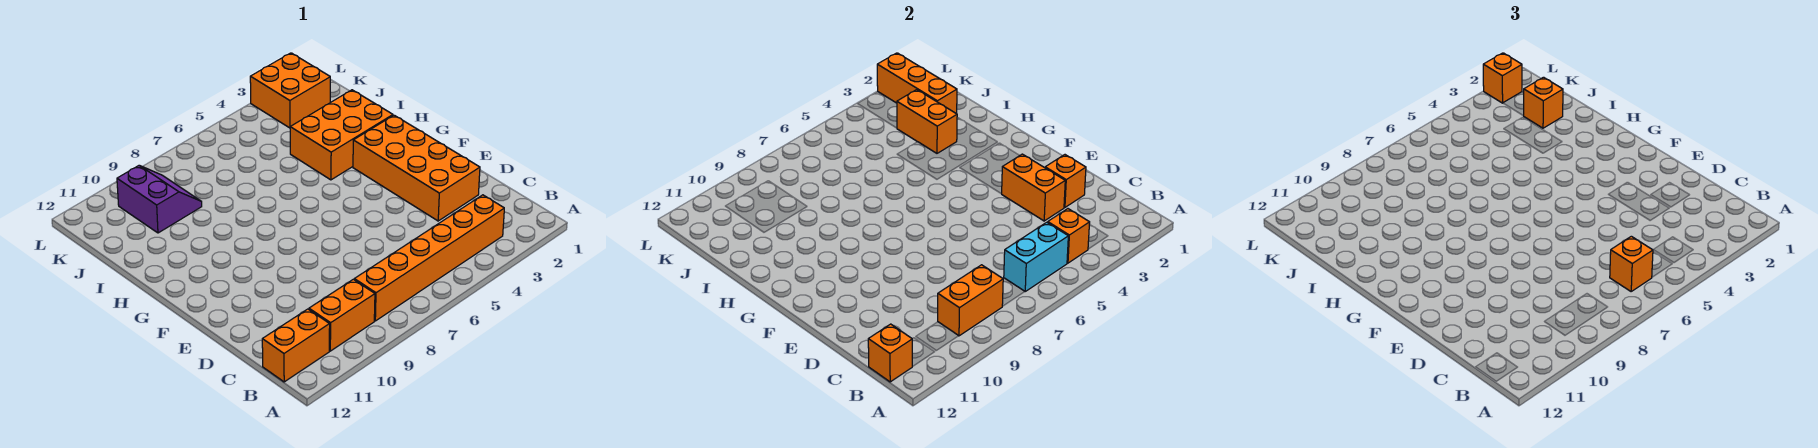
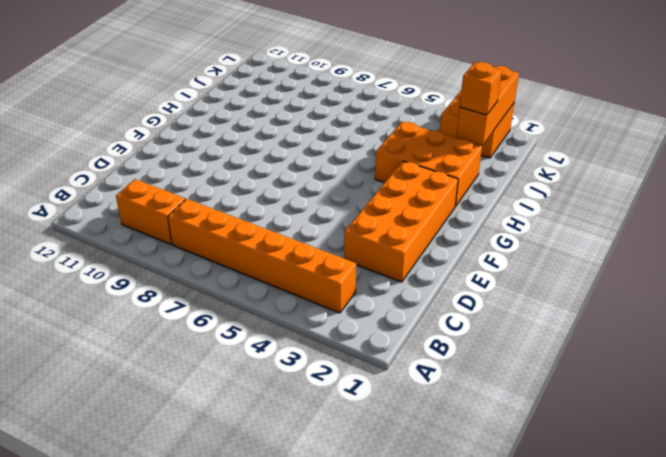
none -> orange brick B11:B12 level 1
none -> purple slope J9:K10 level 1 top 10
none -> orange brick B4 level 2

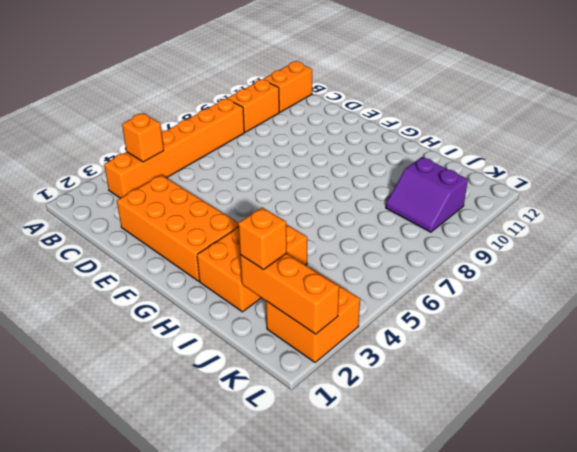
none -> cyan brick B5:B6 level 2
none -> orange brick B8:B9 level 2
none -> orange brick B12 level 2

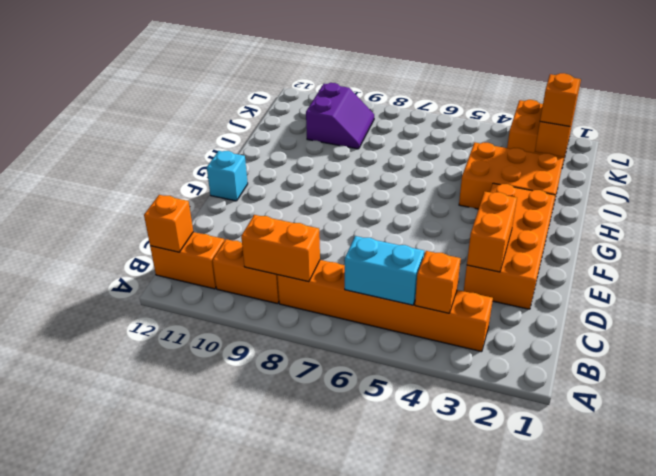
cyan brick F12 level 1 -> none
none -> orange brick D2 level 2
none -> orange brick I3:J3 level 2
none -> orange brick B6 level 3

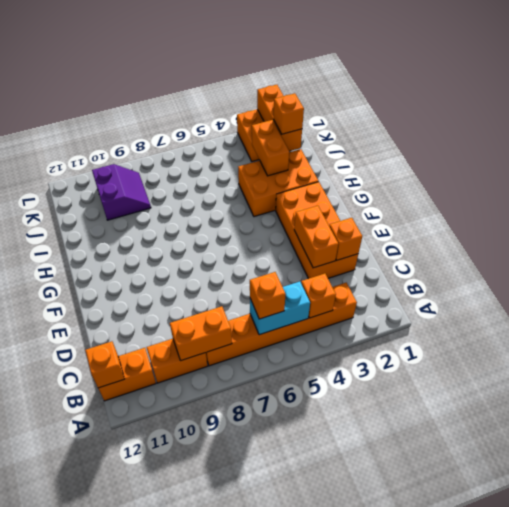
none -> orange brick L2 level 3

